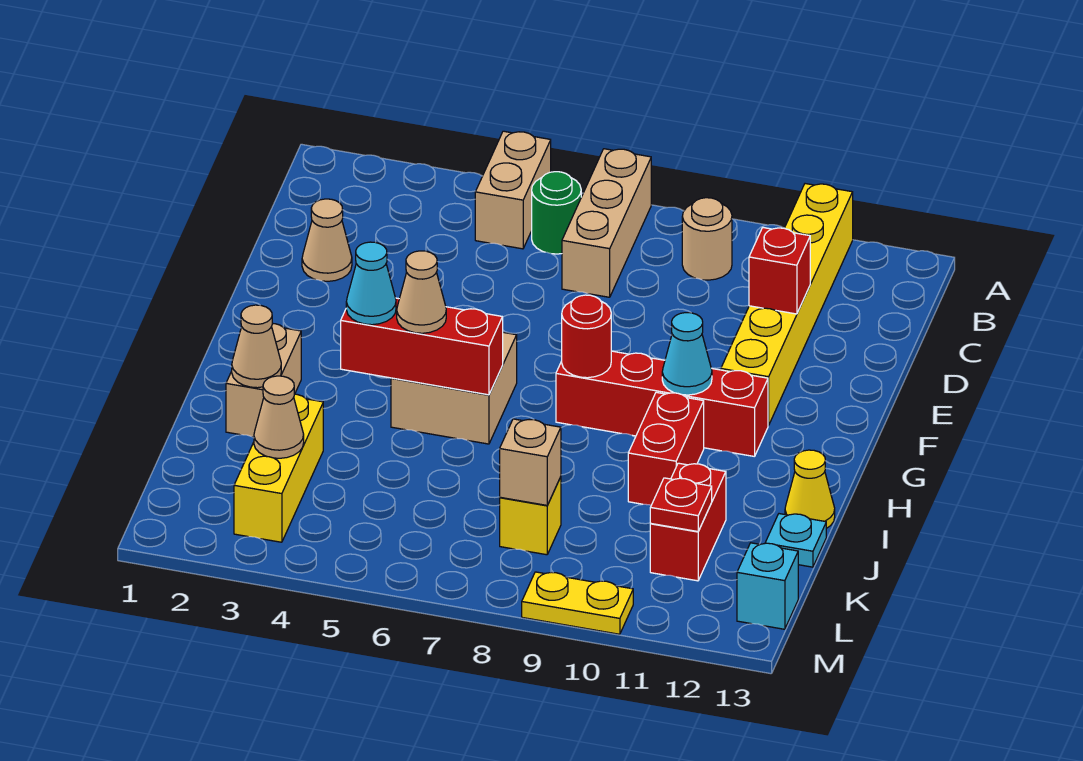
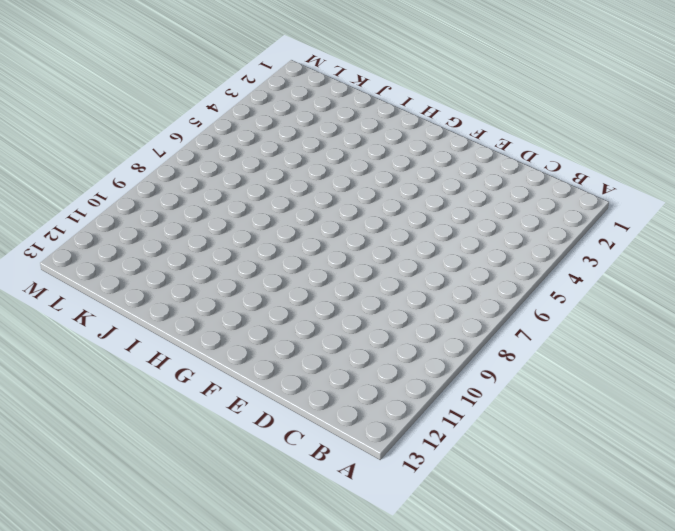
none -> tan brick A5:B5 level 1
none -> tan brick A7:C7 level 1
none -> yellow brick A11:F11 level 1

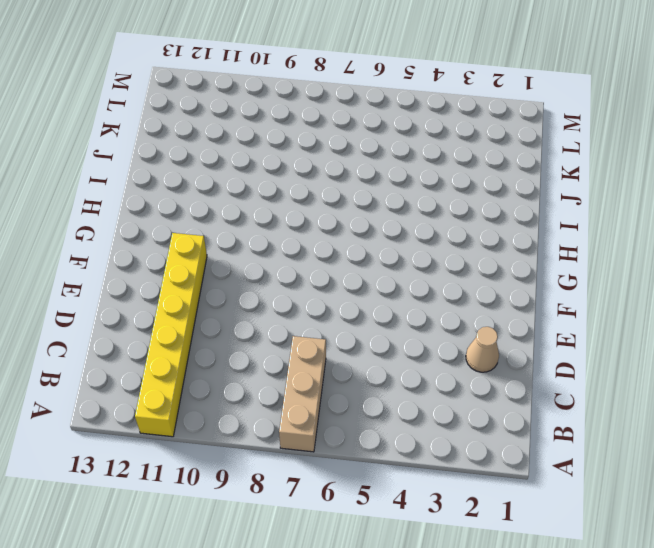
none -> tan brick A5:B5 level 1
none -> green round brick B6 level 1
none -> tan round brick B9 level 1

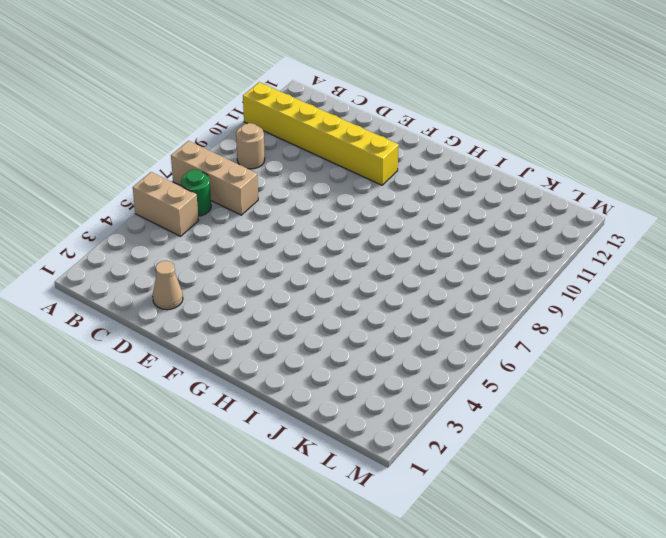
none -> tan brick G5:H6 level 1
none -> red brick G8:G11 level 1
none -> tan brick H2:I2 level 1

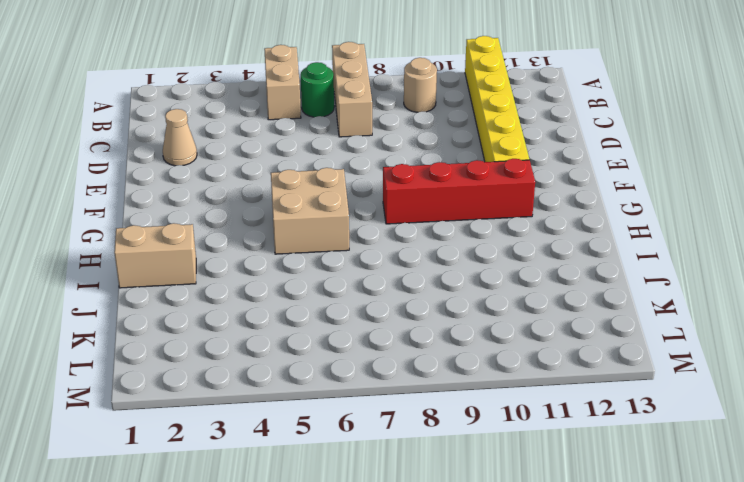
tan brick I1:I2 level 1 -> tan brick H2:I2 level 1
none -> red brick H10:I10 level 1
none -> yellow cone I13 level 1
none -> yellow brick J3:L3 level 1

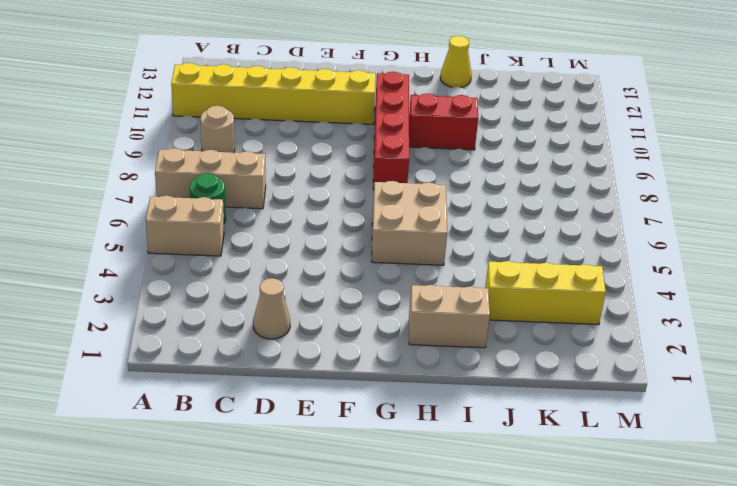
none -> red brick J11:K11 level 1
none -> cyan plate J13 level 1
none -> yellow brick K8 level 1

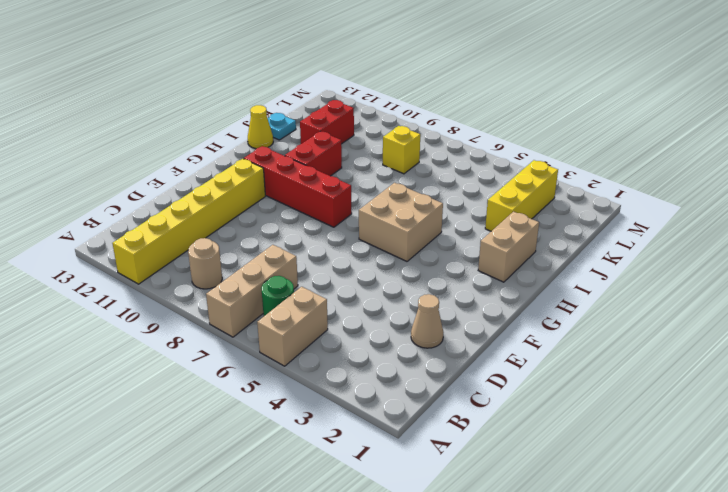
none -> cyan brick L13 level 1
none -> yellow plate M9:M10 level 1
none -> red brick D11 level 2

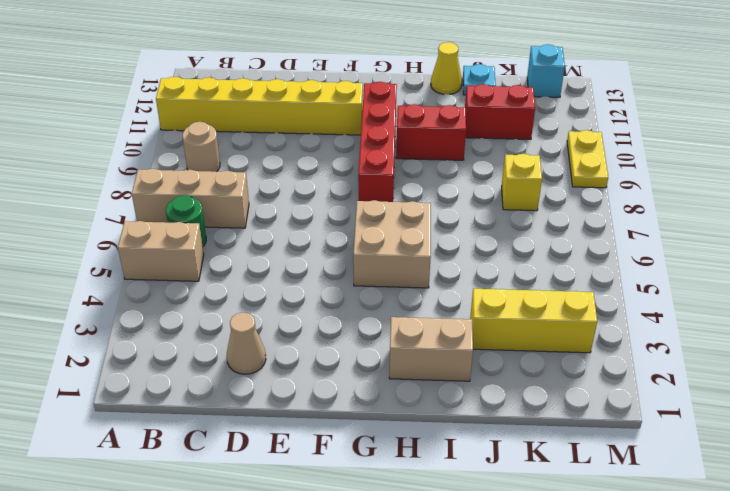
none -> red brick D11 level 2
none -> red round brick G8 level 2
none -> cyan cone G10 level 2

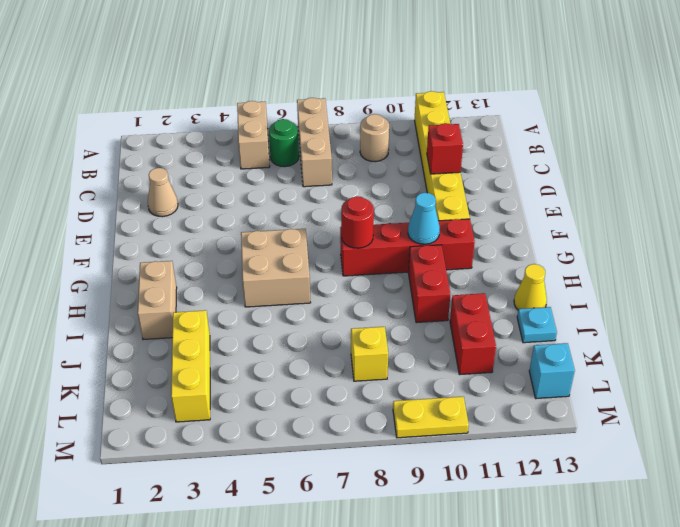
none -> red brick H4:H6 level 2
none -> tan cone I2 level 2
none -> tan cone K3 level 2

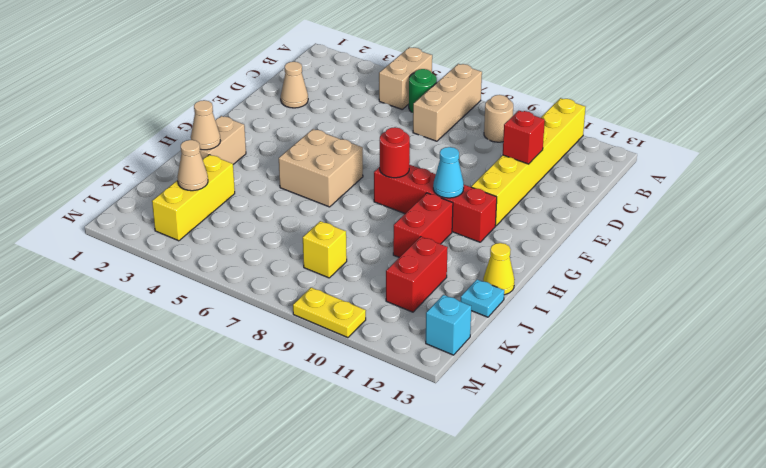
none -> red brick H4:H6 level 2
none -> tan brick K8 level 2
none -> red plate K11 level 2

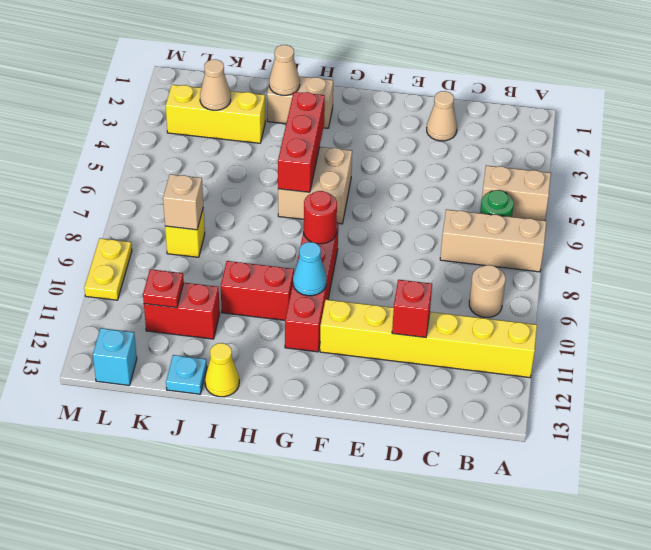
none -> cyan cone H4 level 3
none -> tan cone H5 level 3

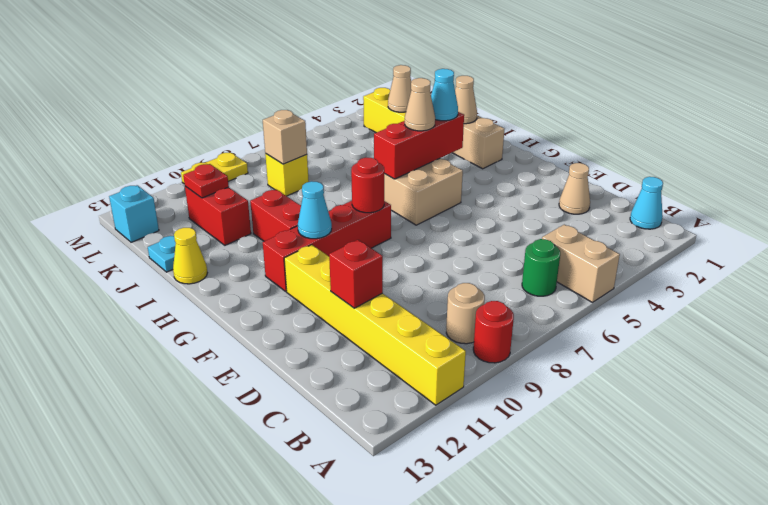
red round brick A9 level 1 -> none
cyan cone B1 level 1 -> none
none -> tan brick A7:C7 level 1

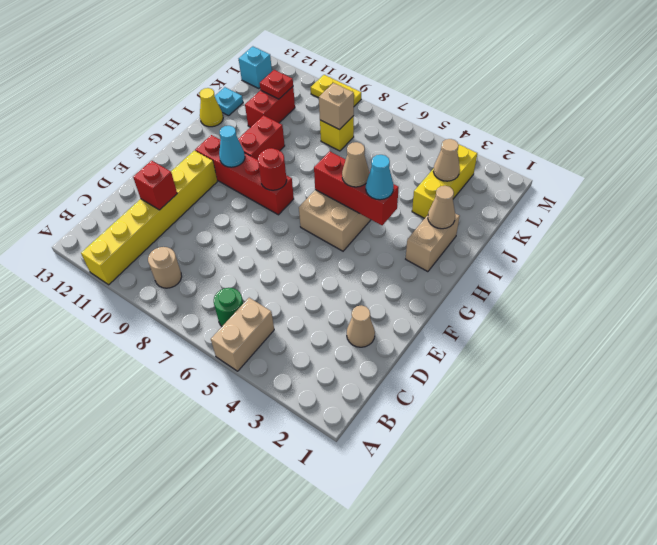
none -> tan brick A7:C7 level 1

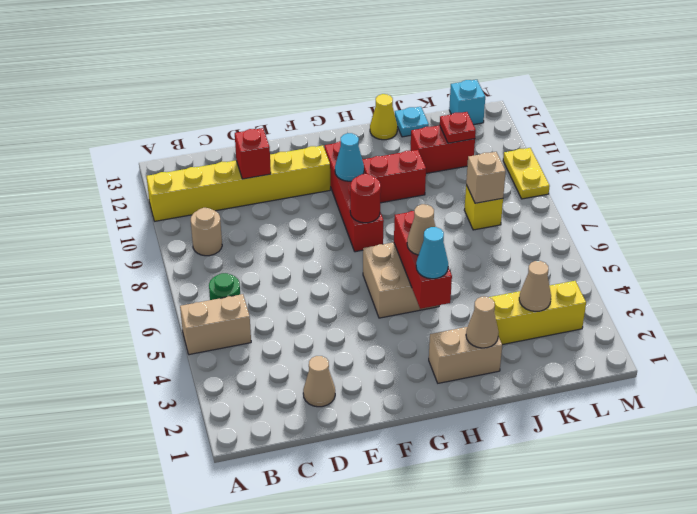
none -> tan brick A7:C7 level 1

